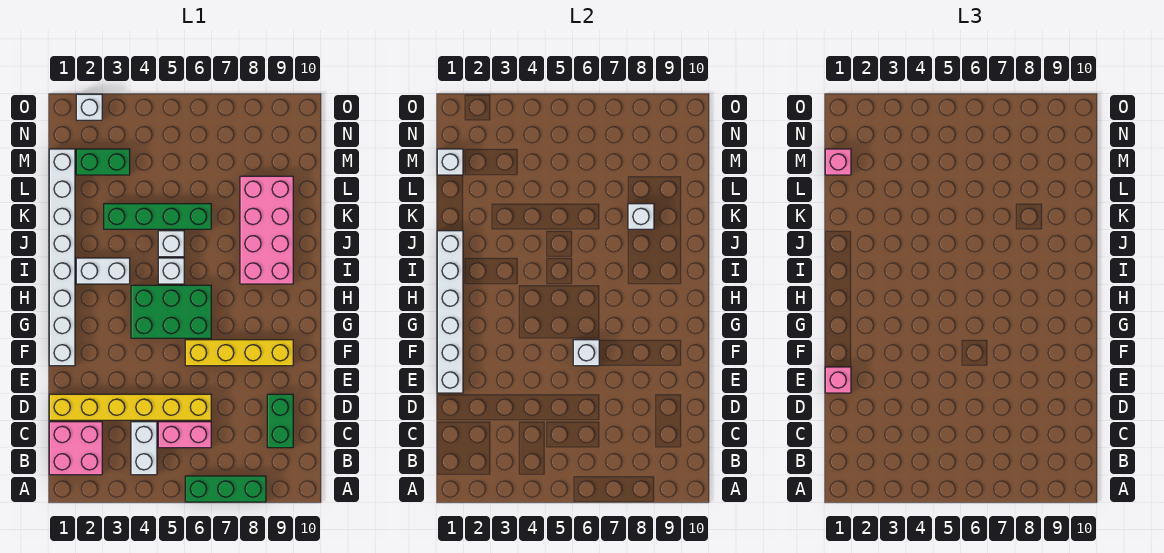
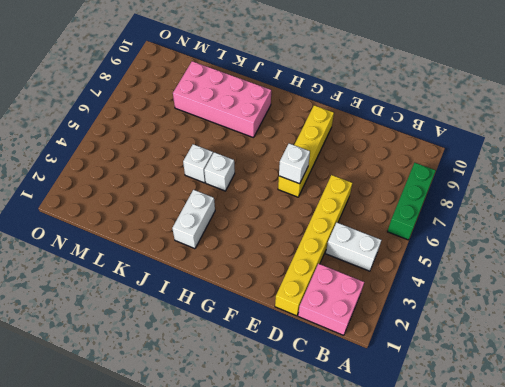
none -> pink brick C5:C6 level 1
none -> green brick C9:D9 level 1
none -> white brick F1:M1 level 1

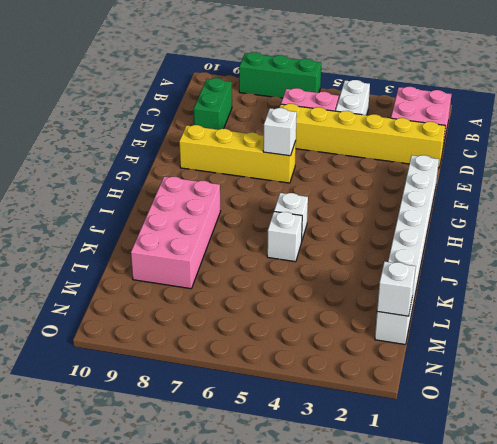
none -> green brick G4:H6 level 1
none -> white brick I2:I3 level 1
none -> green brick K3:K6 level 1

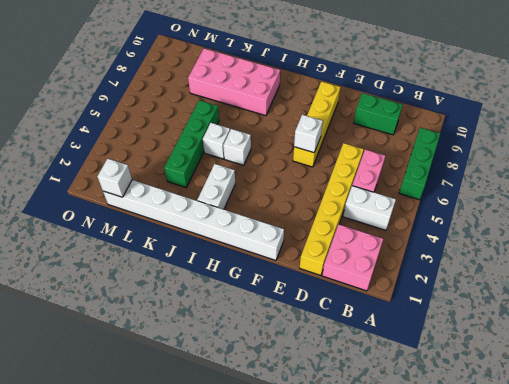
none -> green brick G4:H6 level 1
none -> green brick M2:M3 level 1
none -> white brick O2 level 1

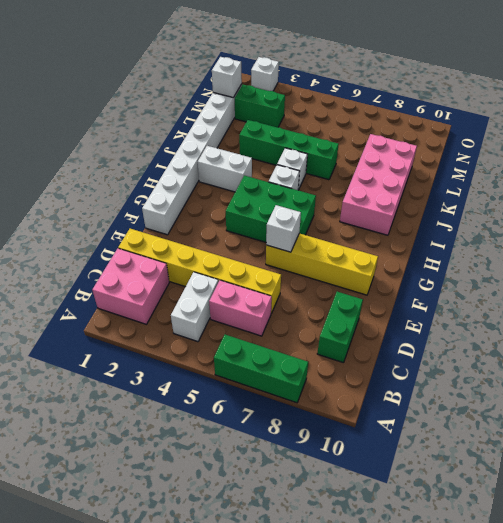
none -> white brick E1:J1 level 2
none -> white brick K8 level 2
none -> pink brick E1 level 3

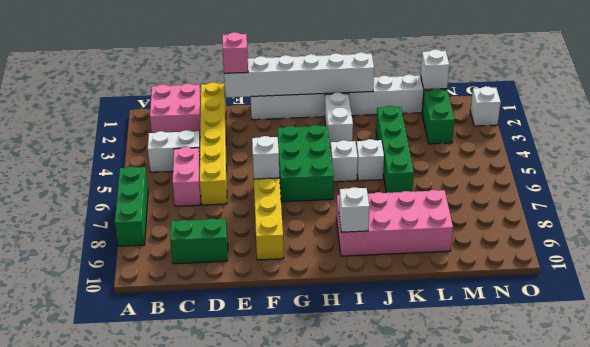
white brick I9 level 2 -> white brick K8 level 2
none -> pink brick M1 level 3

